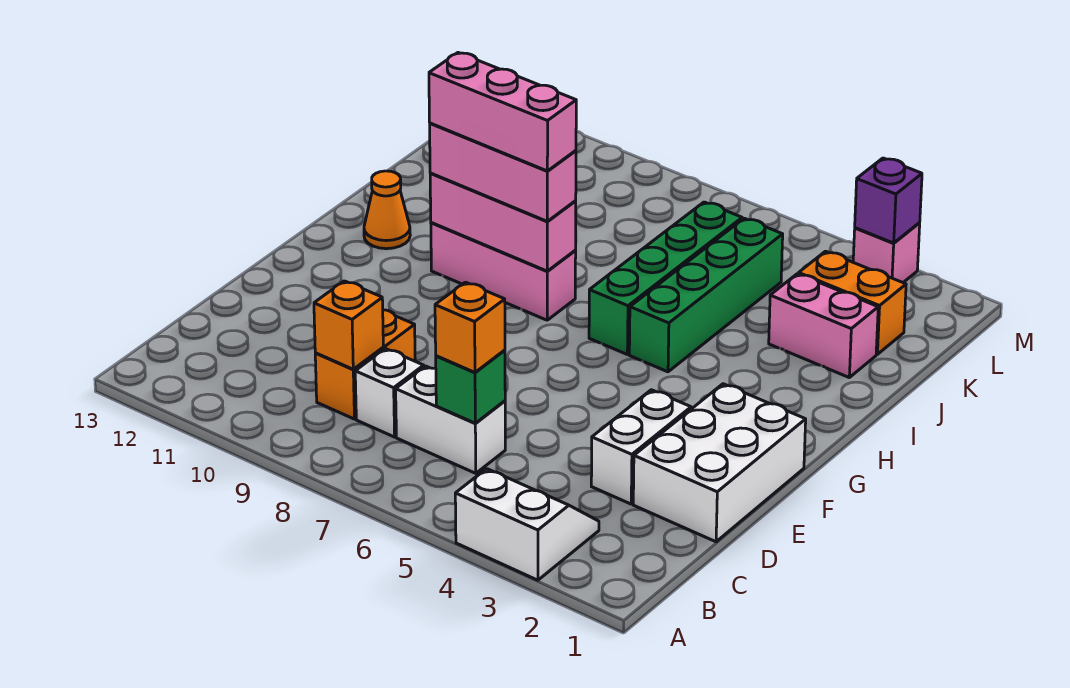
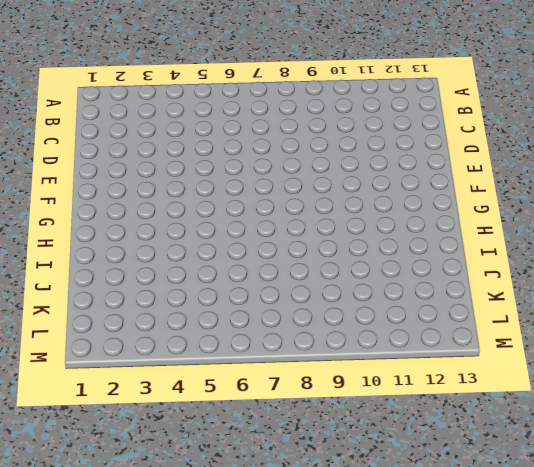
none -> white slope A3:B4 level 1 top A
none -> white brick C6:C7 level 1
none -> white brick C8 level 1

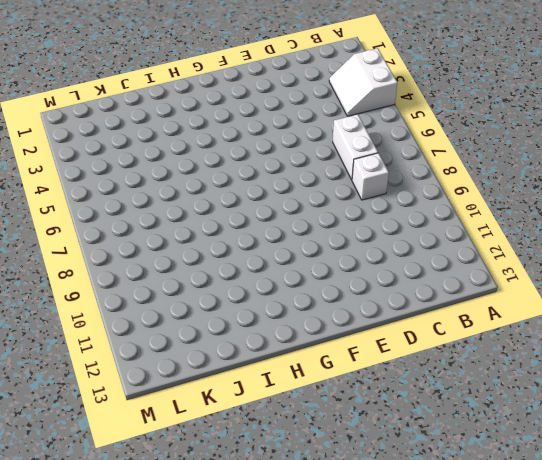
none -> orange brick C9:D9 level 1
none -> white brick D1:F2 level 1
none -> white brick D3:E3 level 1

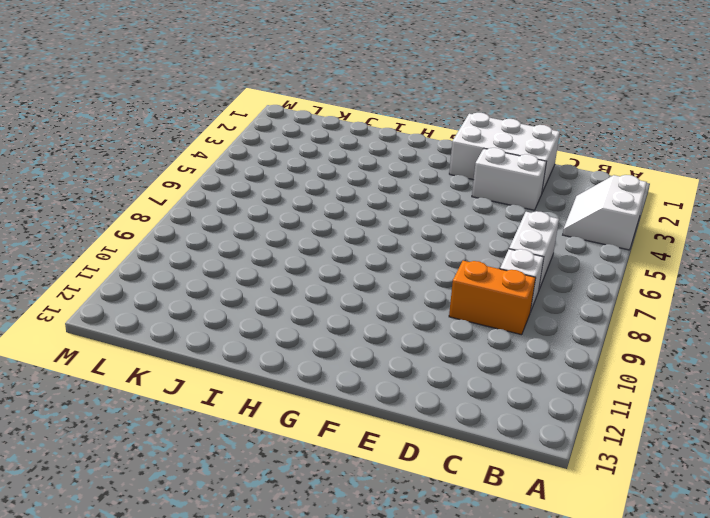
none -> green brick H5:K5 level 1
none -> green brick H6:K6 level 1
none -> pink brick H8:H10 level 1

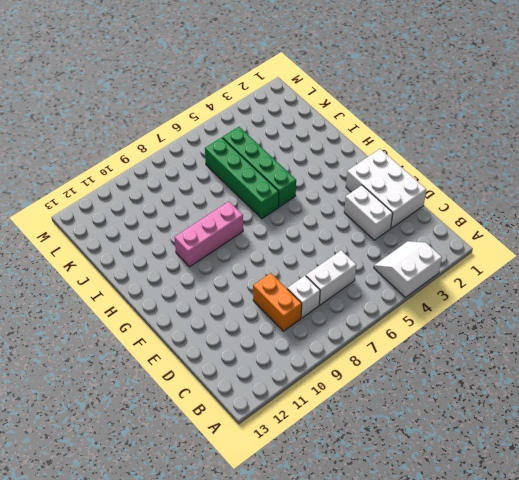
none -> orange cone H12 level 1
none -> pink brick J2:J3 level 1
none -> orange brick K2:K3 level 1

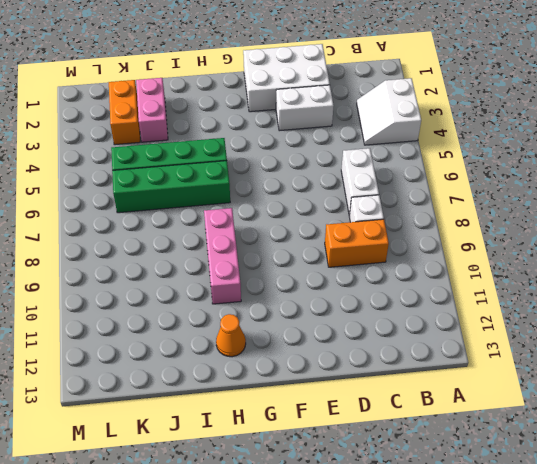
none -> pink brick M3 level 1
none -> green brick C6 level 2
none -> orange brick C9 level 2

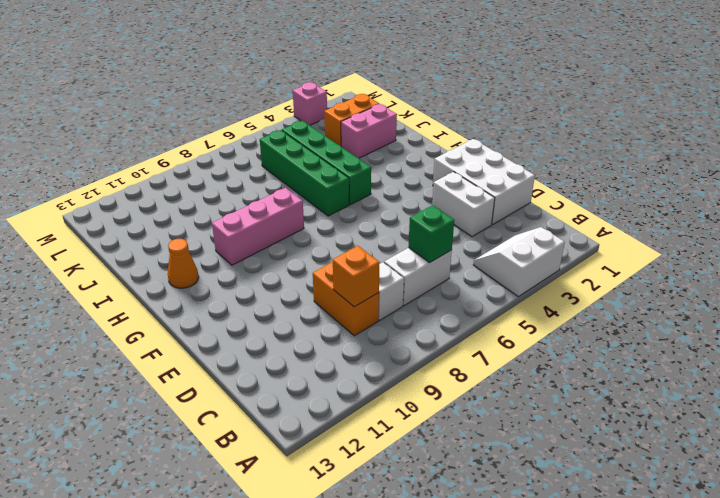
none -> pink brick H8:H10 level 2
none -> purple brick M3 level 2
none -> orange brick C6 level 3

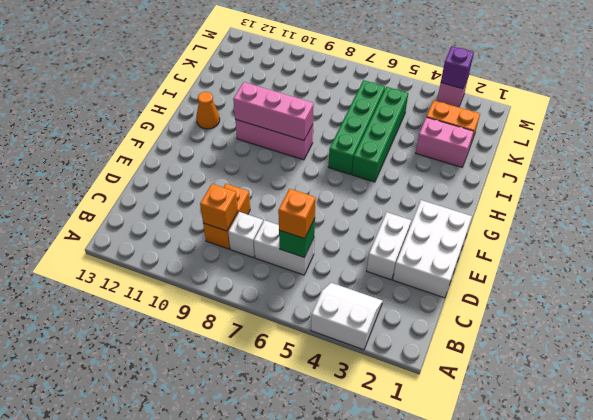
none -> pink brick H8:H10 level 3
none -> pink brick H8:H10 level 4

